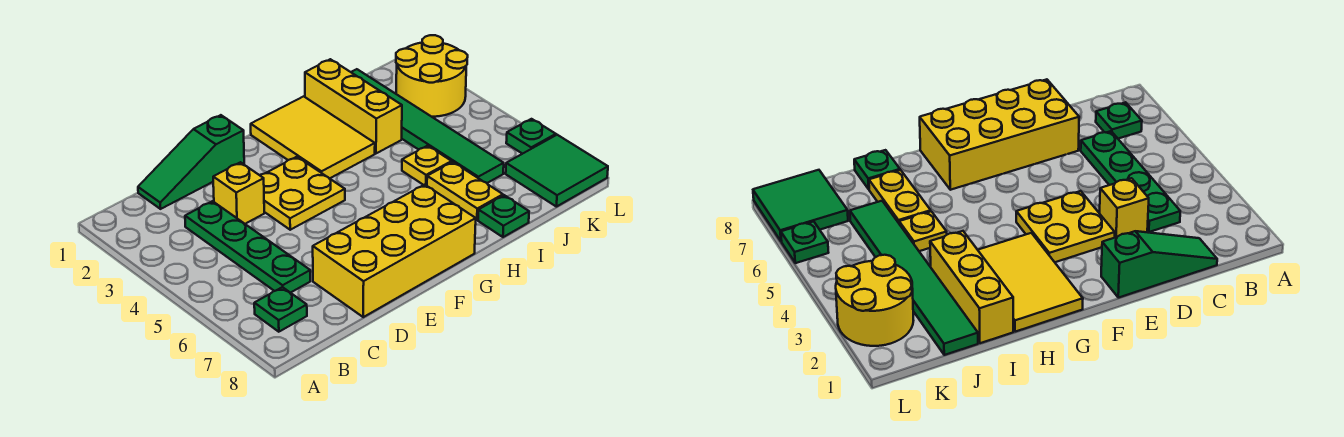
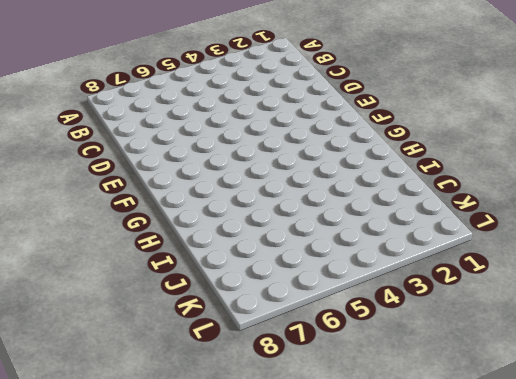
none -> green plate B7 level 1
none -> green slope C1:E1 level 1 top E
none -> green plate C3:C6 level 1

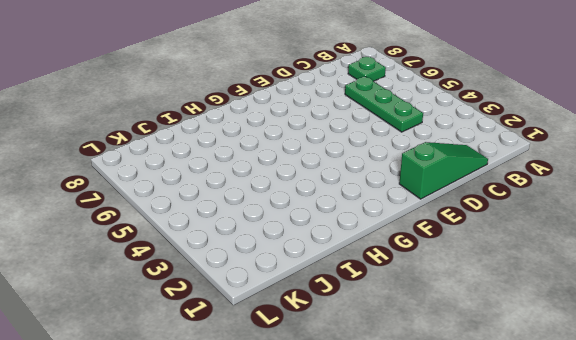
green plate C4:C6 level 1 -> green plate C3:C6 level 1
none -> yellow brick D3 level 1
none -> yellow brick D7:G8 level 1
none -> yellow plate E3:F4 level 1

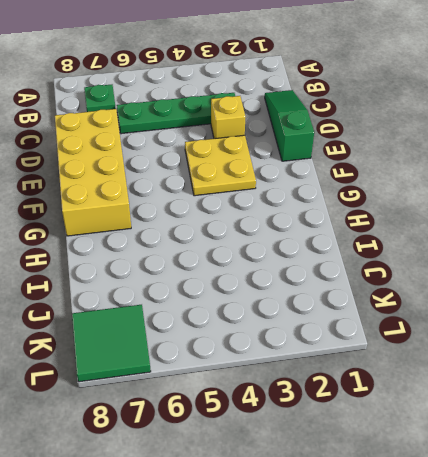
none -> yellow tile G1:H3 level 1
none -> yellow brick I1:I3 level 1
none -> yellow plate I5 level 1

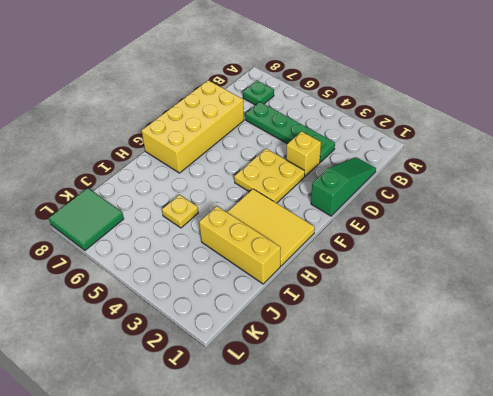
none -> yellow plate I6:I7 level 1
none -> green plate I8 level 1
none -> green tile J1:J6 level 1

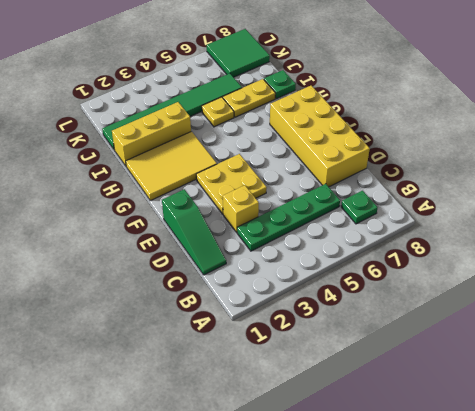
none -> yellow round brick K2:L3 level 1
none -> green plate L6 level 1

